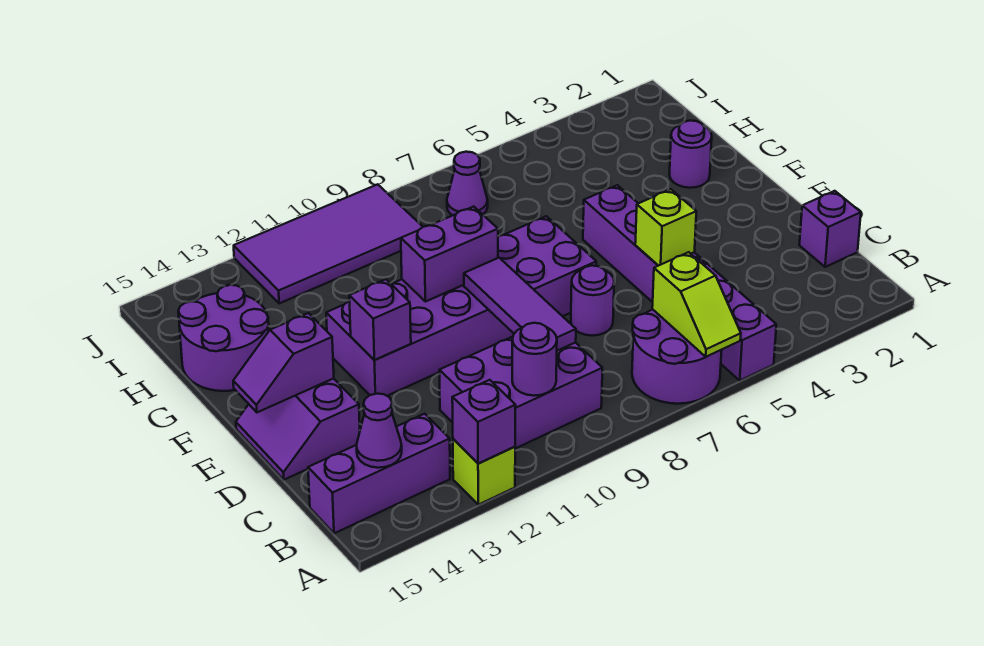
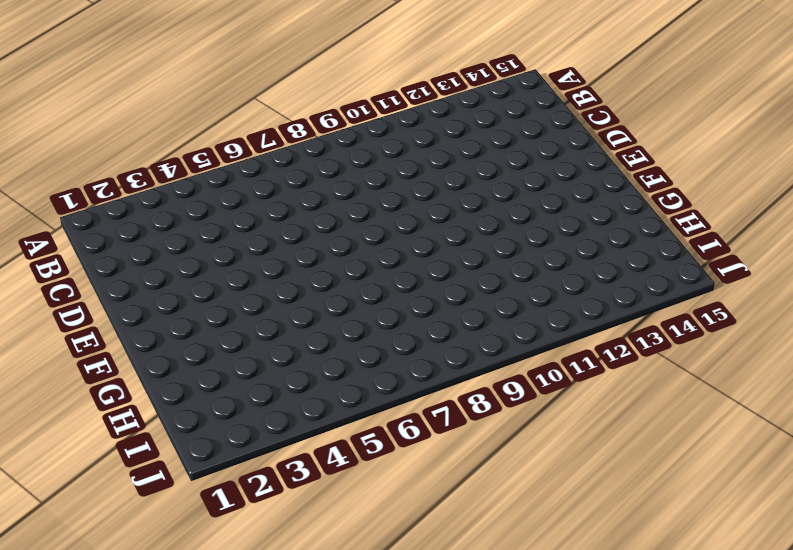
none -> purple brick A5:F5 level 1
none -> purple round brick A6:B7 level 1
none -> lime brick A12 level 1

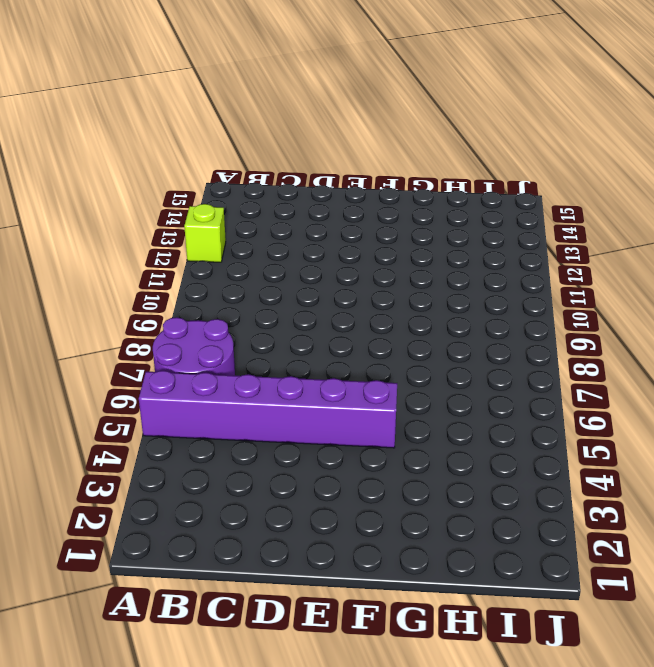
none -> purple brick B9:C11 level 1
none -> purple brick B13:B15 level 1
none -> purple brick C1 level 1

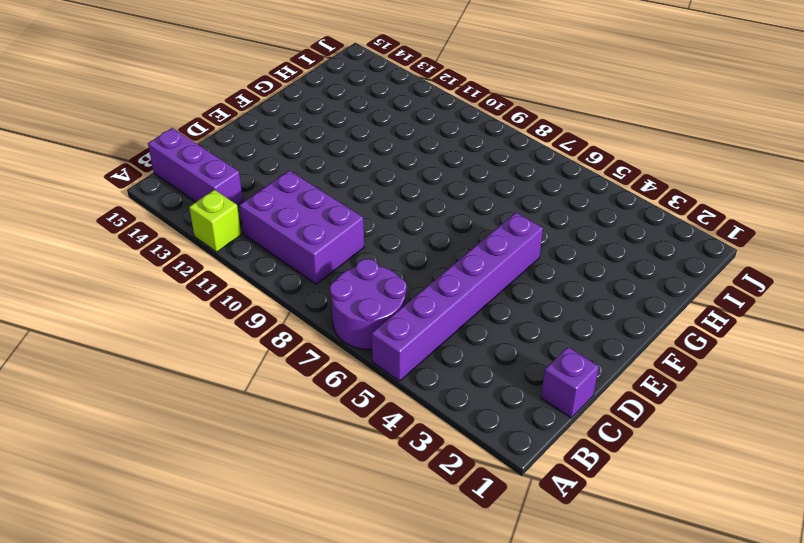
none -> purple round brick D7 level 1
none -> purple slope D14:E15 level 1 top 14
none -> purple brick E7:F12 level 1

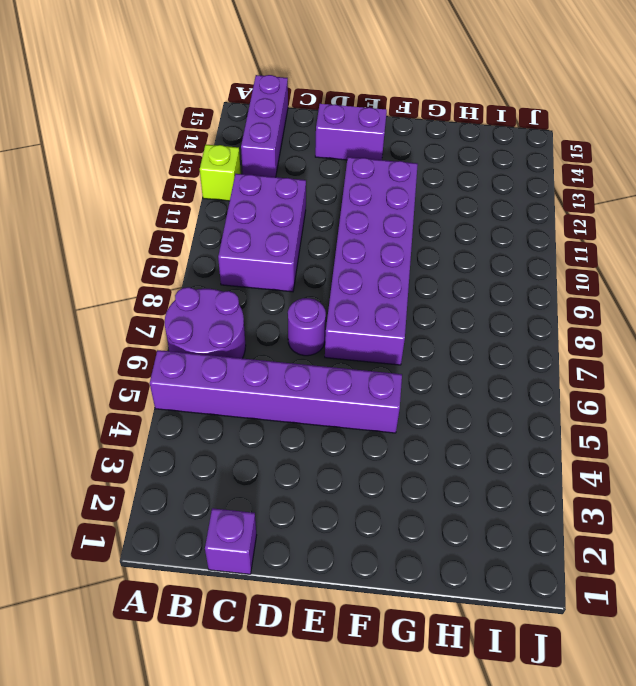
none -> purple round brick G2 level 1
none -> purple round brick G14:H15 level 1
none -> purple cone I7 level 1

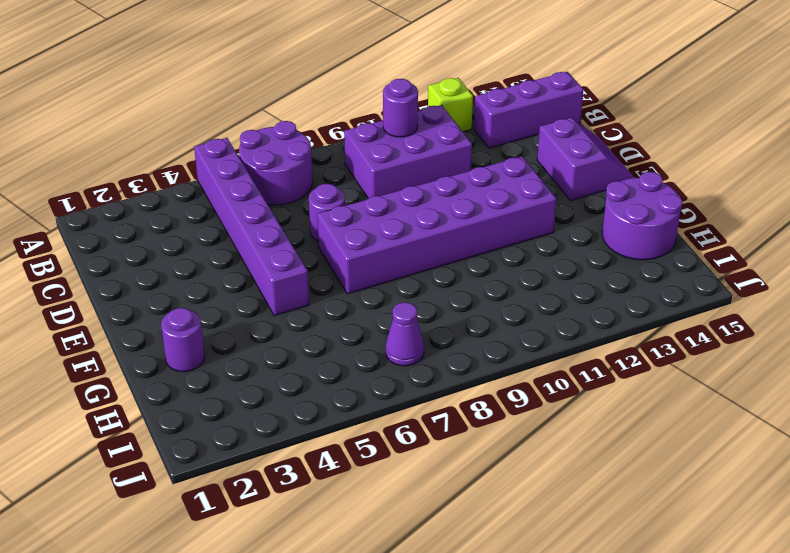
none -> purple brick C1 level 1
none -> purple tile I9:J12 level 1
none -> lime slope A6:B6 level 2 top B

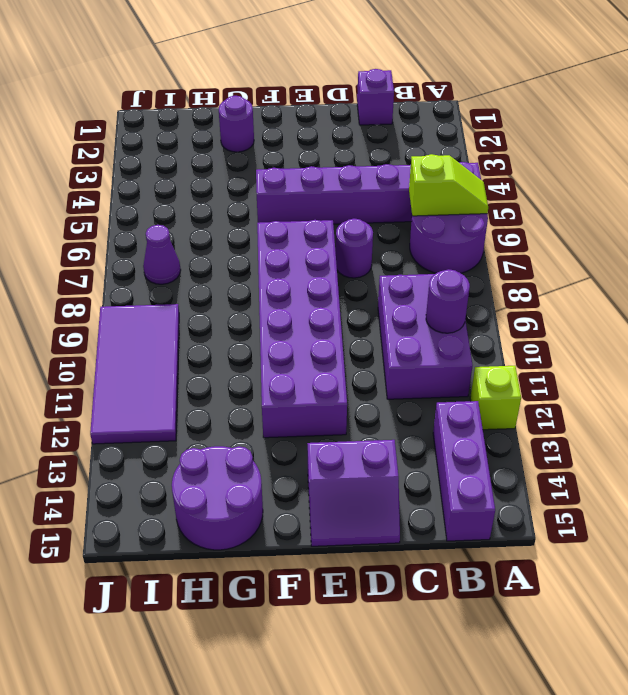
none -> purple brick A12 level 2
none -> purple cone B14 level 2
none -> purple tile C9:E9 level 2

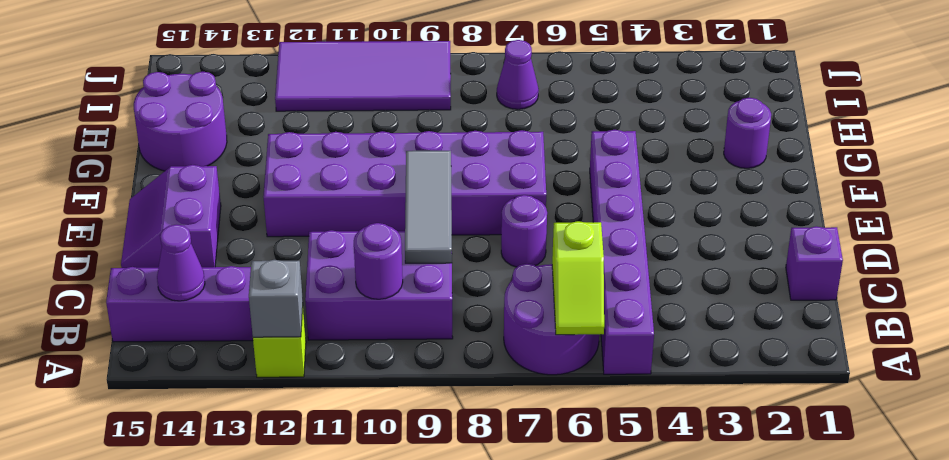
grey brick A12 level 2 -> purple brick A12 level 2
grey tile C9:E9 level 2 -> purple tile C9:E9 level 2
none -> lime brick D5 level 2
none -> purple brick E12 level 2
none -> purple slope E14:E15 level 2 top 14

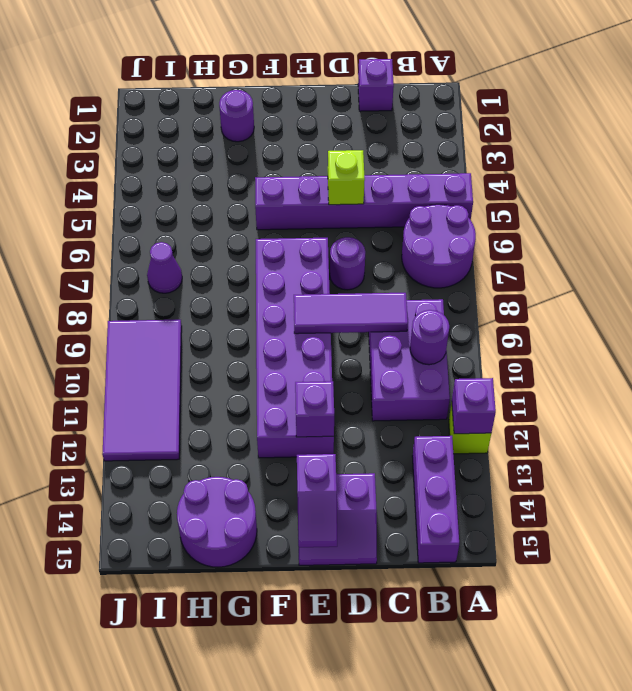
none -> lime slope A6:B6 level 2 top B
none -> purple cone B14 level 2
none -> purple brick F9:F10 level 2

